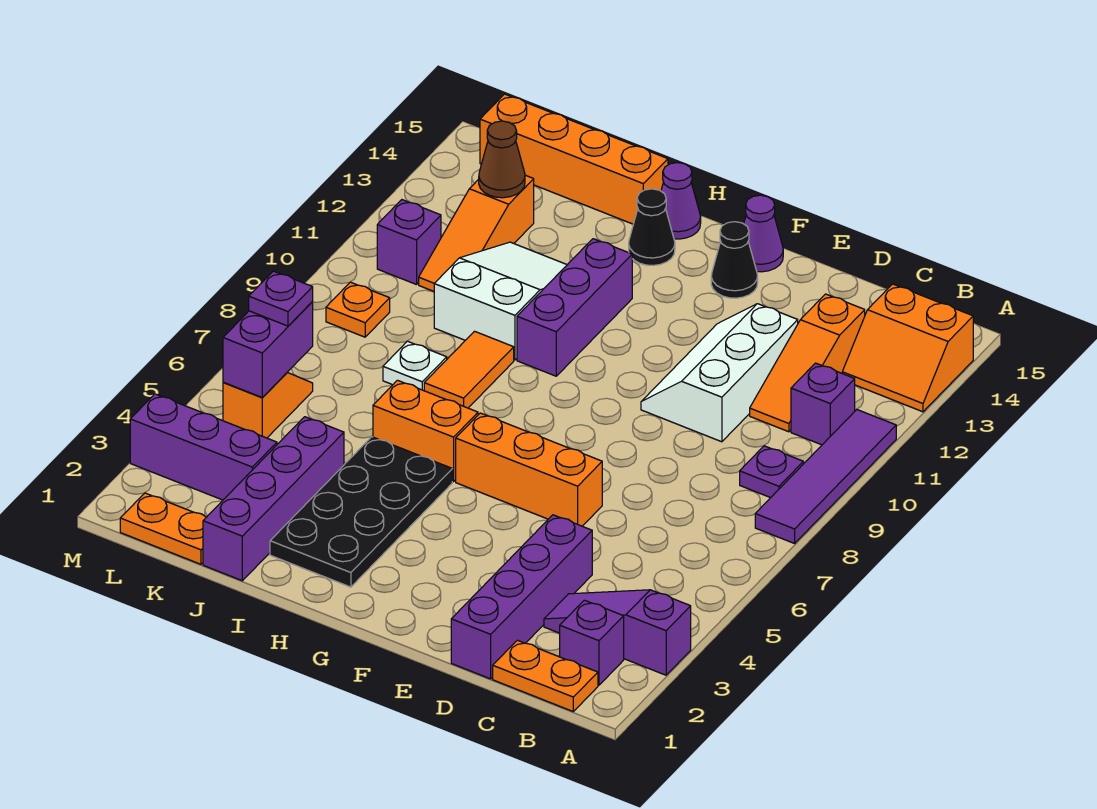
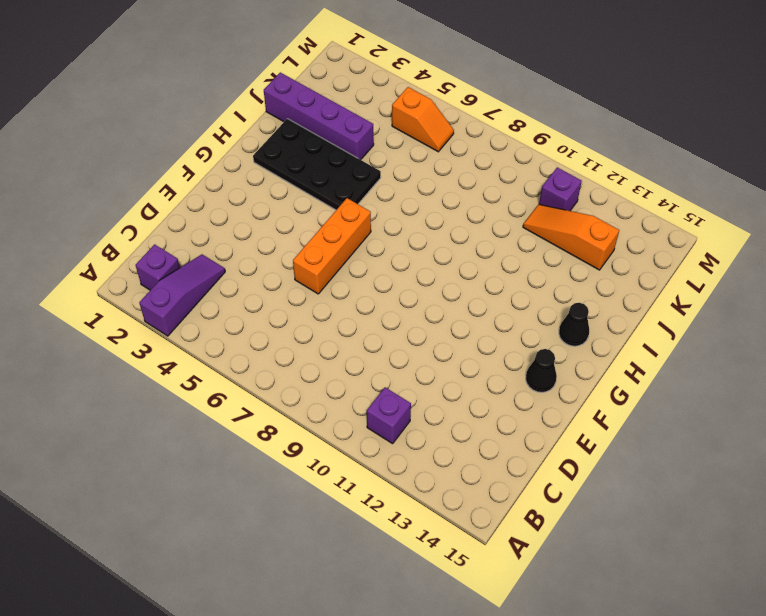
none -> purple tile A8:A11 level 1
none -> orange slope A13:B14 level 1 top 14
none -> orange plate B1:C1 level 1
none -> purple plate B9 level 1

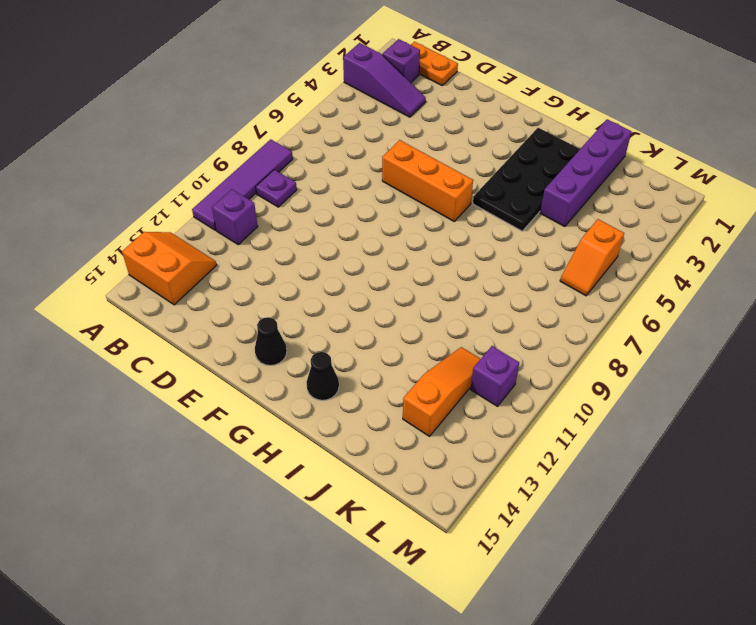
none -> orange slope C11:C13 level 1 top 13
none -> purple brick D1:D4 level 1
none -> white slope D10:E12 level 1 top D
none -> purple cone F15 level 1

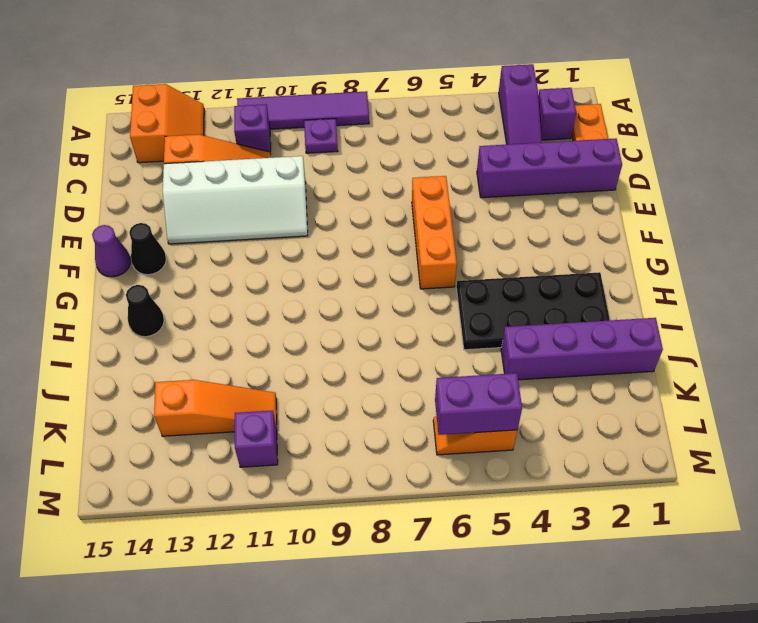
white slope D10:E13 level 1 top D -> white slope D10:E12 level 1 top D
none -> orange brick H6:I6 level 1
none -> purple brick H10:H12 level 1
none -> purple cone H15 level 1
none -> orange tile I8:I9 level 1

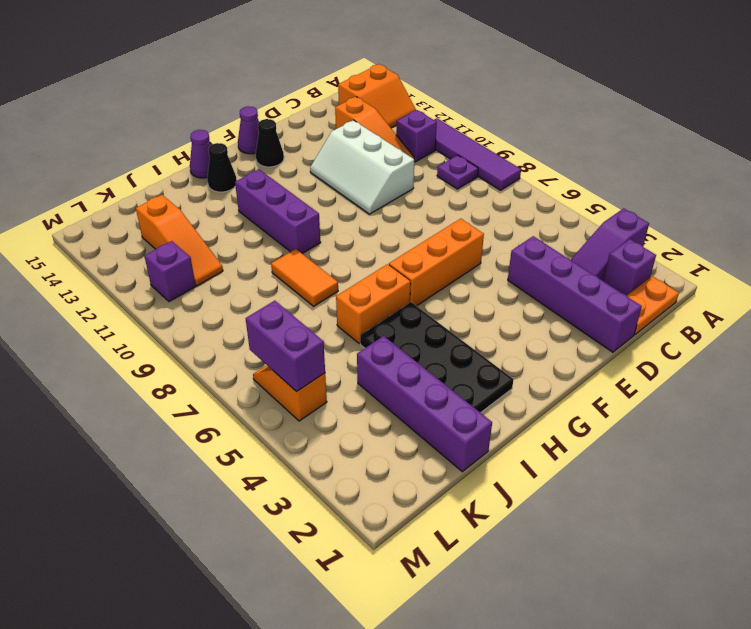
none -> white slope I10:J12 level 1 top 10
none -> orange brick I15:L15 level 1
none -> white plate J8 level 1
none -> orange plate K1:L1 level 1

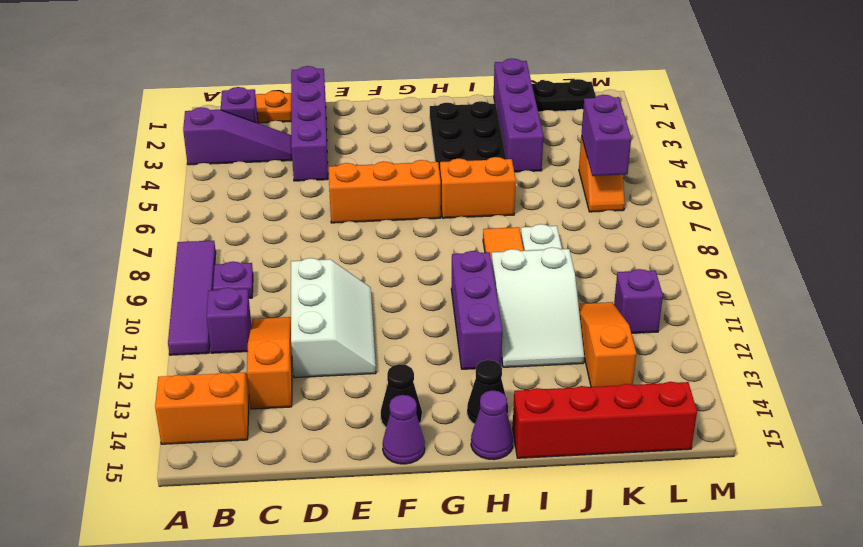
red brick I15:L15 level 1 -> orange brick I15:L15 level 1
black plate K1:L1 level 1 -> orange plate K1:L1 level 1
none -> purple brick K3:M3 level 1
none -> orange plate L9 level 1
none -> brown cone K13 level 2
none -> purple plate L6 level 3

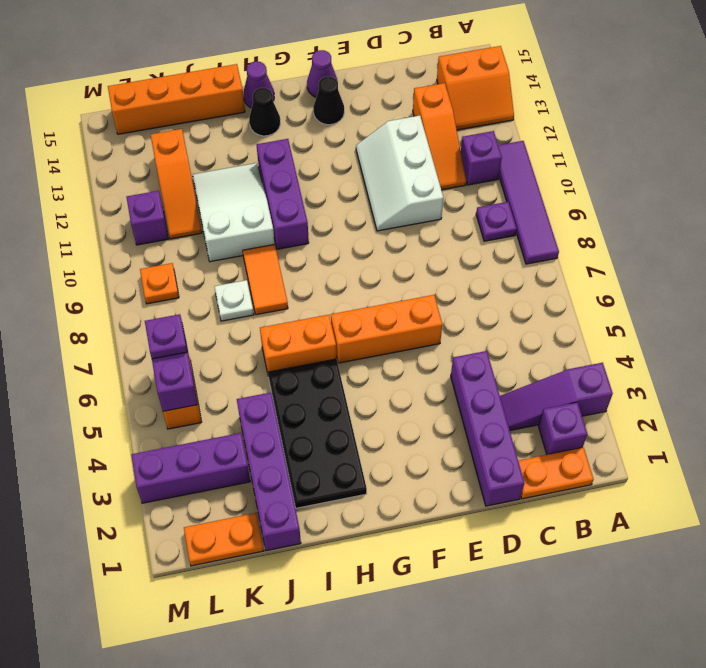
none -> brown cone K13 level 2

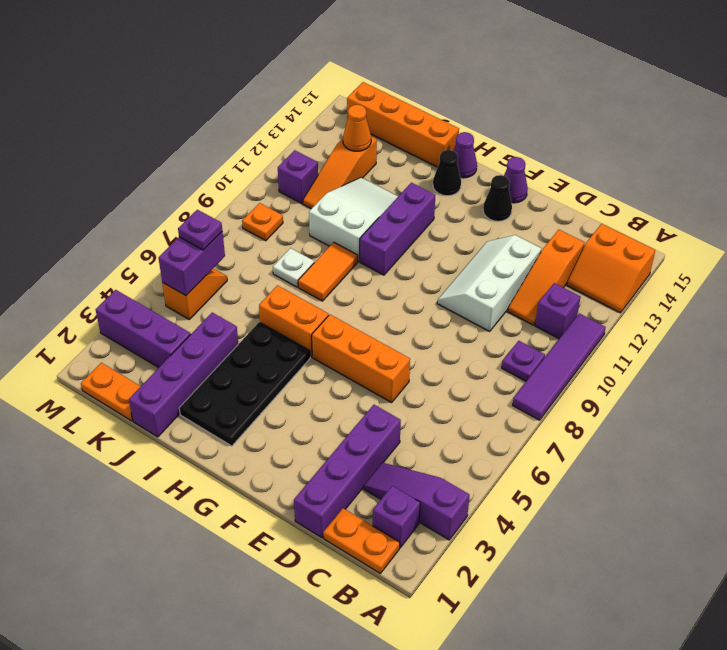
orange cone K13 level 2 -> brown cone K13 level 2

